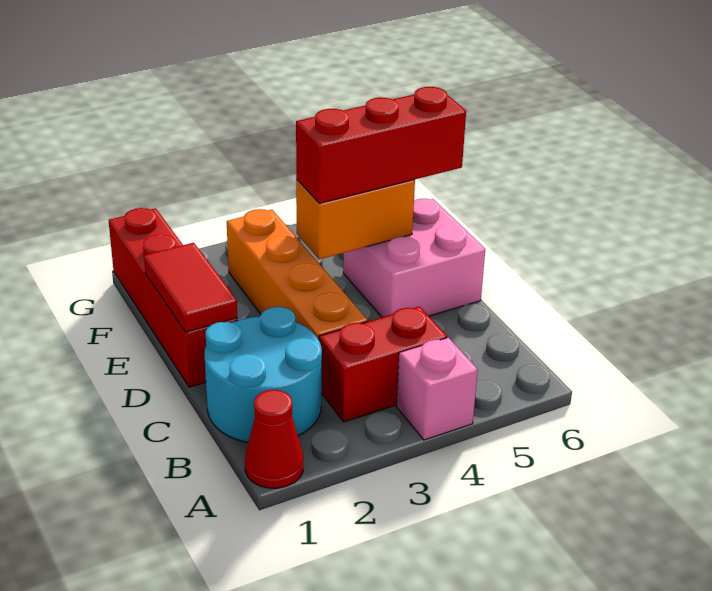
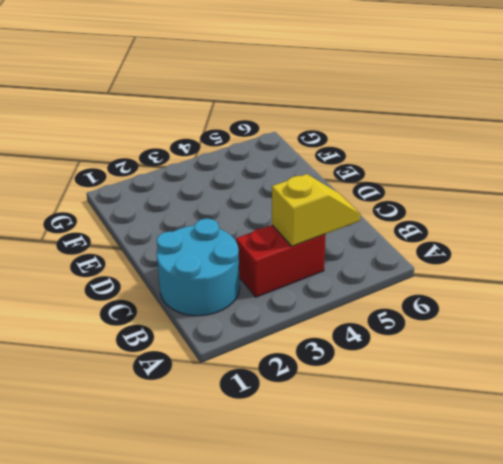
yellow slope B4:B5 level 2 top 4 -> none
none -> red cone A1 level 1
none -> pink brick A4 level 1

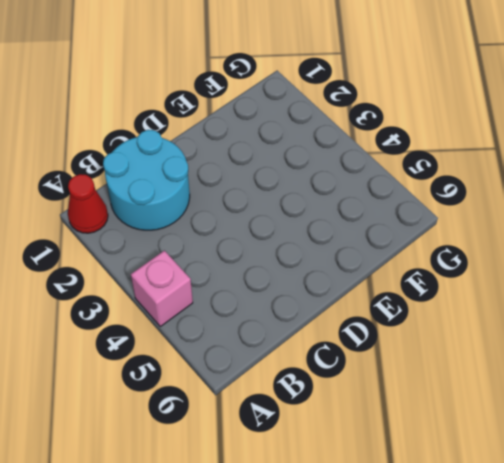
none -> red brick B3:B4 level 1
none -> orange brick C3:F3 level 1

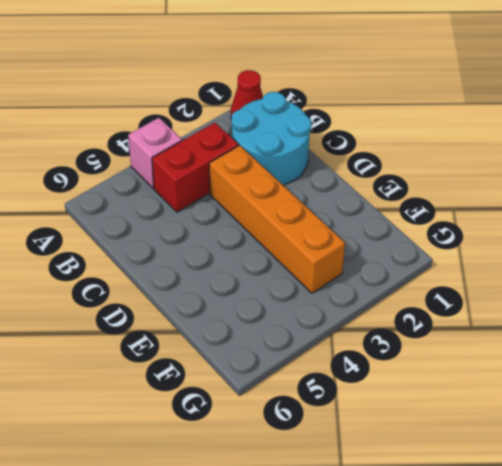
none -> red brick D1:G1 level 1
none -> pink brick D5:E6 level 1

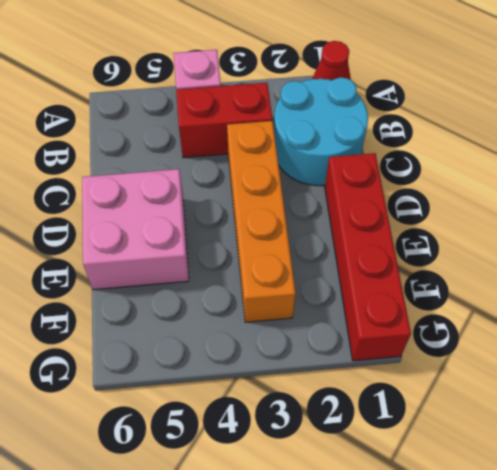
none -> red tile D1:E1 level 2
none -> orange brick E4:E5 level 2

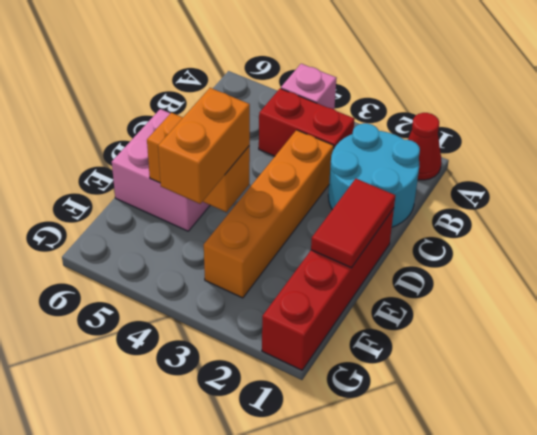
orange brick E4:F4 level 3 -> red brick E4:E6 level 3

